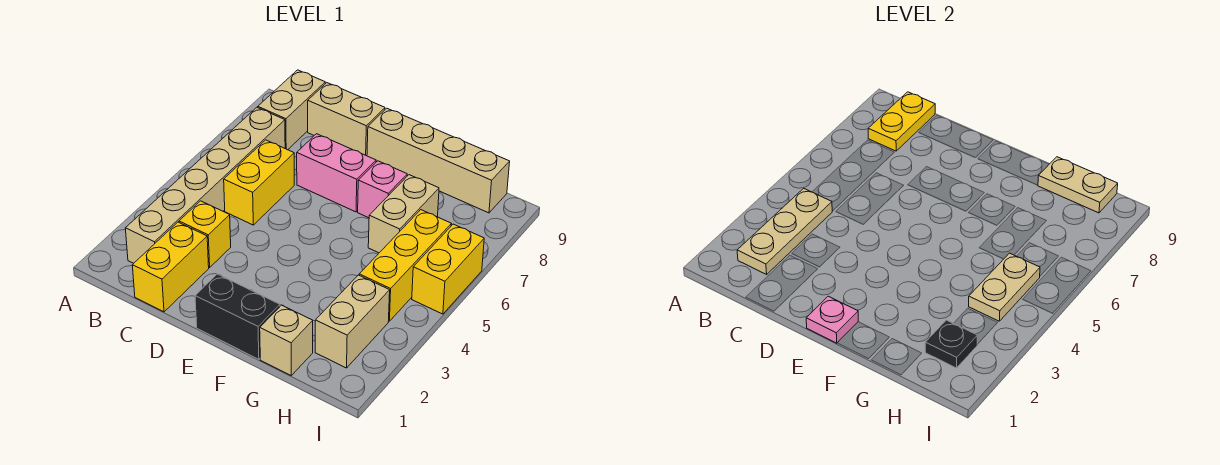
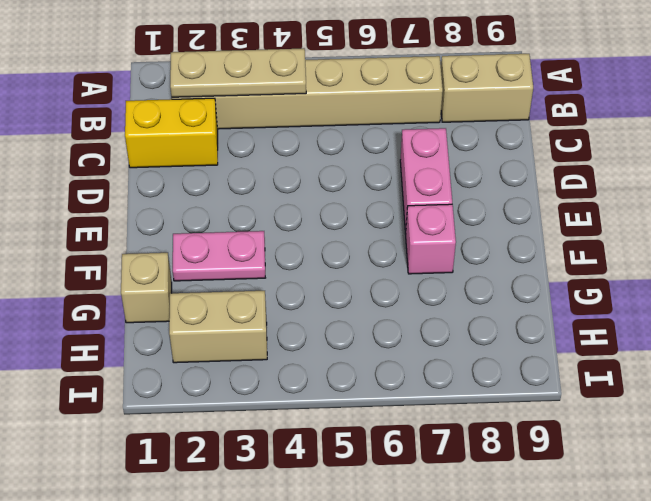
pink plate F2:F3 level 1 -> none
none -> yellow brick C3 level 1
none -> yellow brick C5:C6 level 1
none -> tan brick C9:D9 level 1

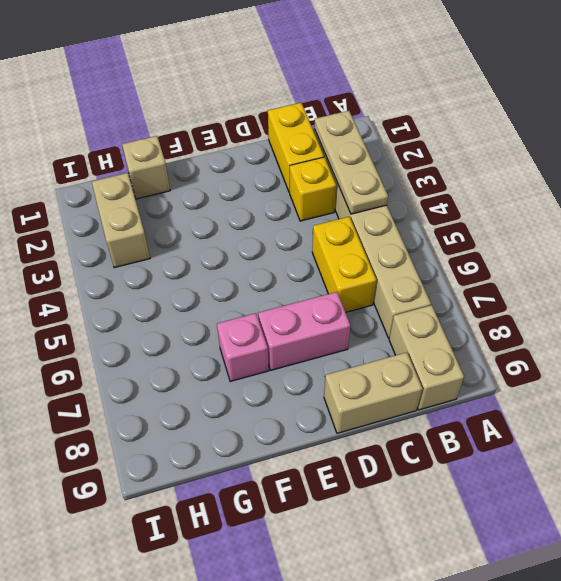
none -> black brick E1:F1 level 1
none -> tan brick E9:H9 level 1
none -> tan brick G6:G7 level 1

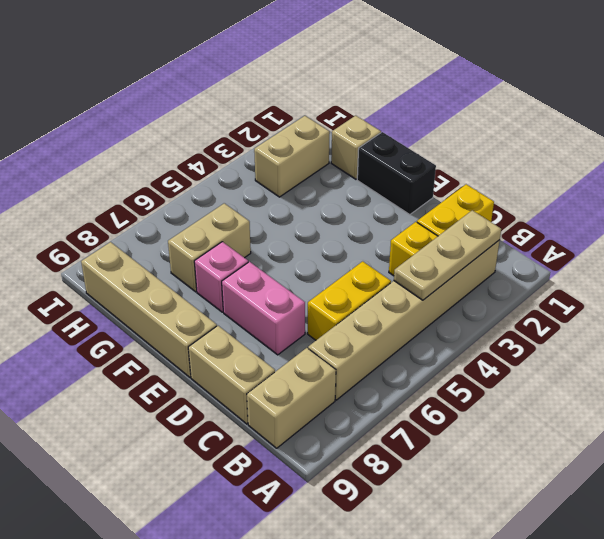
none -> yellow brick H4:H6 level 1
none -> yellow brick I5:I6 level 1
none -> yellow plate B8:B9 level 2

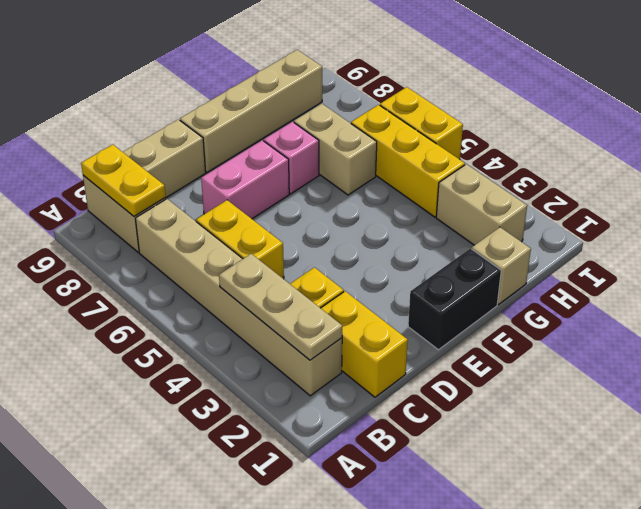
none -> pink plate E1 level 2
none -> tan plate G9:H9 level 2
none -> black plate H2 level 2

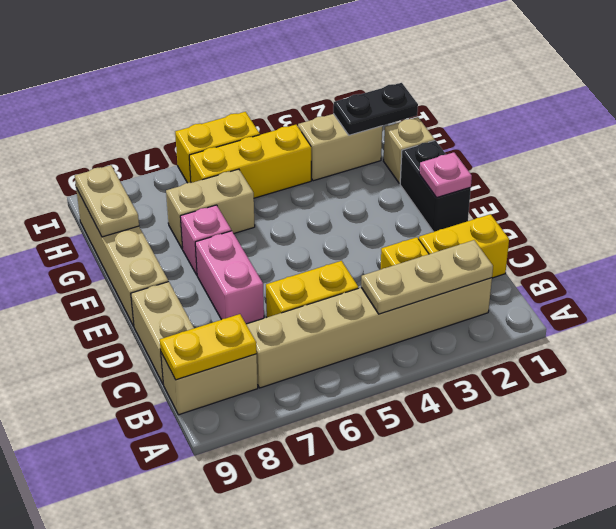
black plate H1:H2 level 2 -> black plate H2 level 2
none -> tan plate H4:H5 level 2

